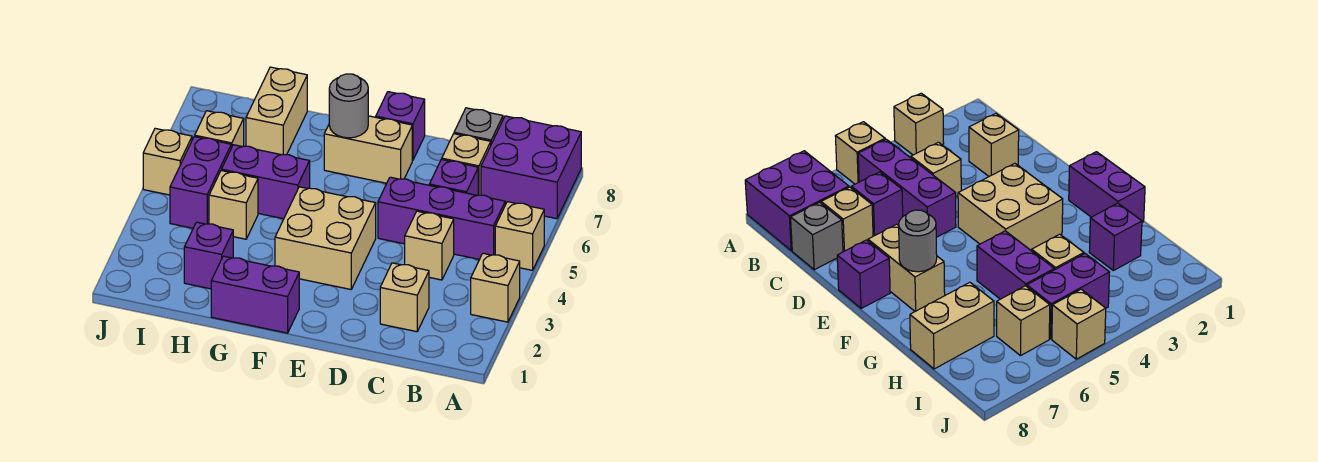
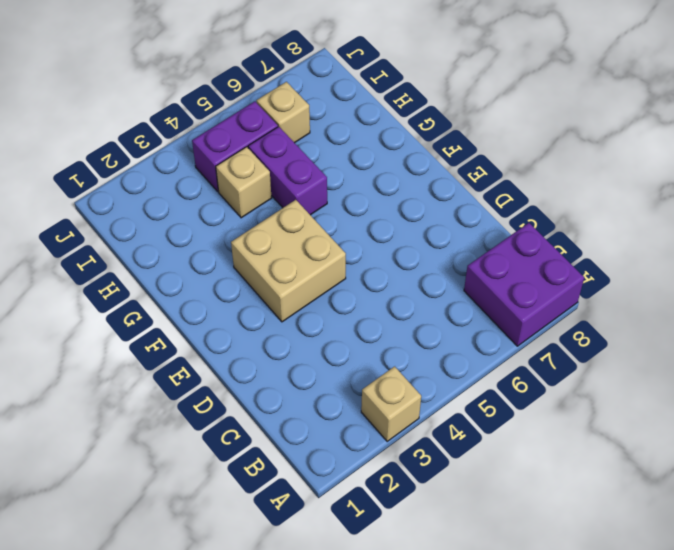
none -> tan brick A5 level 1
none -> purple brick B5:D5 level 1
none -> tan brick C2 level 1

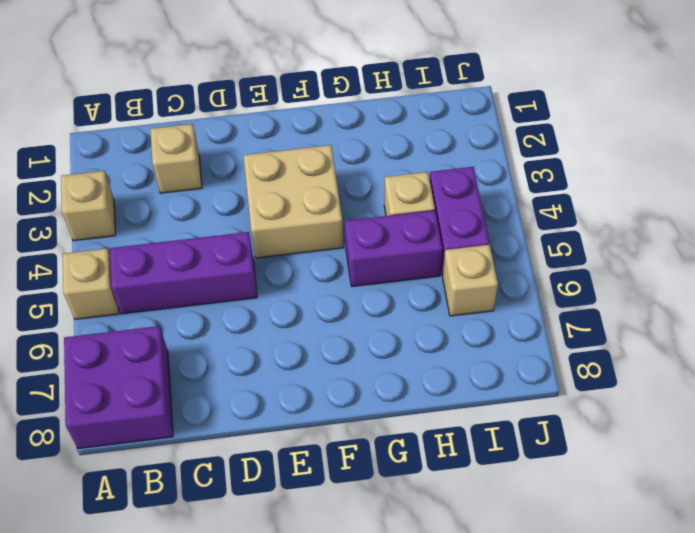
none -> tan brick C4 level 1
none -> purple brick C6 level 1
none -> tan brick C7 level 1

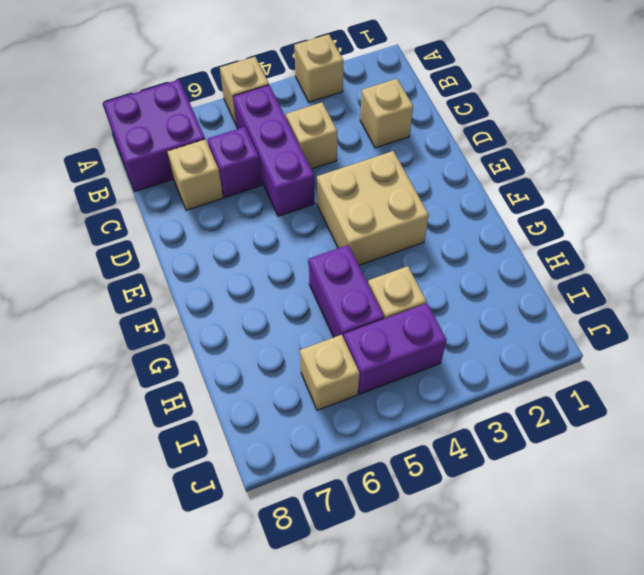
none -> grey brick C8 level 1
none -> tan brick E7:F7 level 1
none -> purple brick E8 level 1

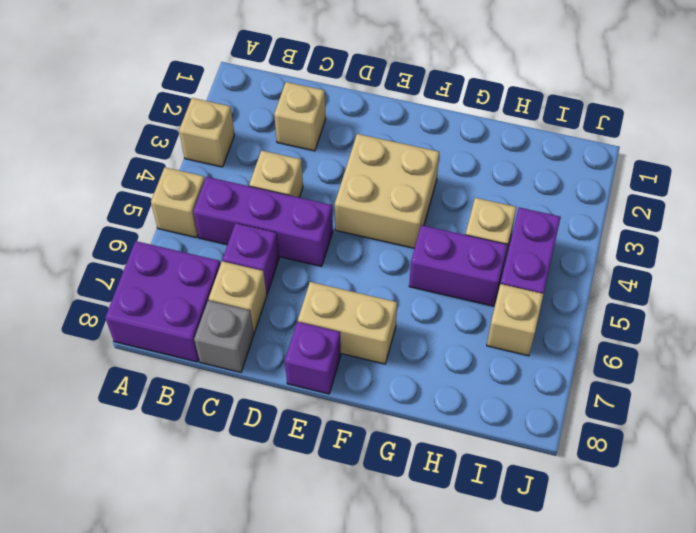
none -> purple brick F1:G1 level 1
none -> purple brick H2 level 1
none -> tan brick H7:H8 level 1

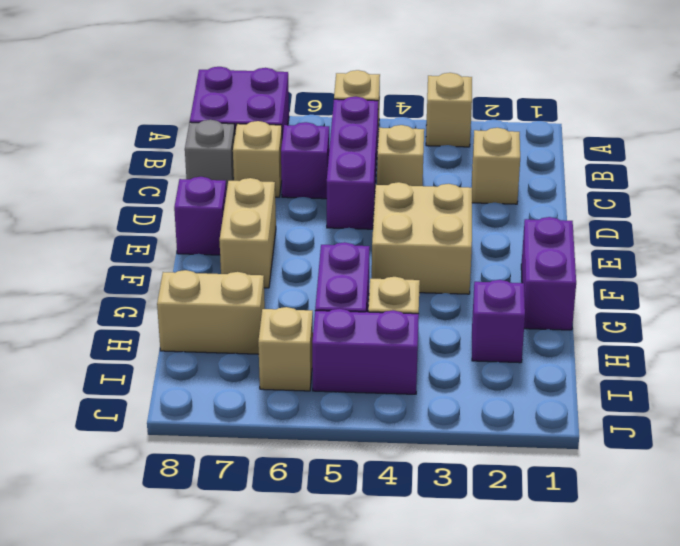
none -> tan brick J5 level 1
none -> grey round brick F7 level 2

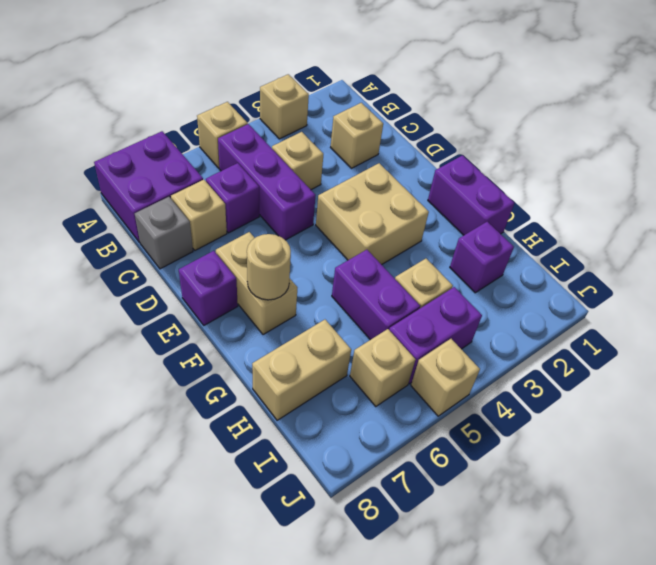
tan round brick F7 level 2 -> grey round brick F7 level 2

